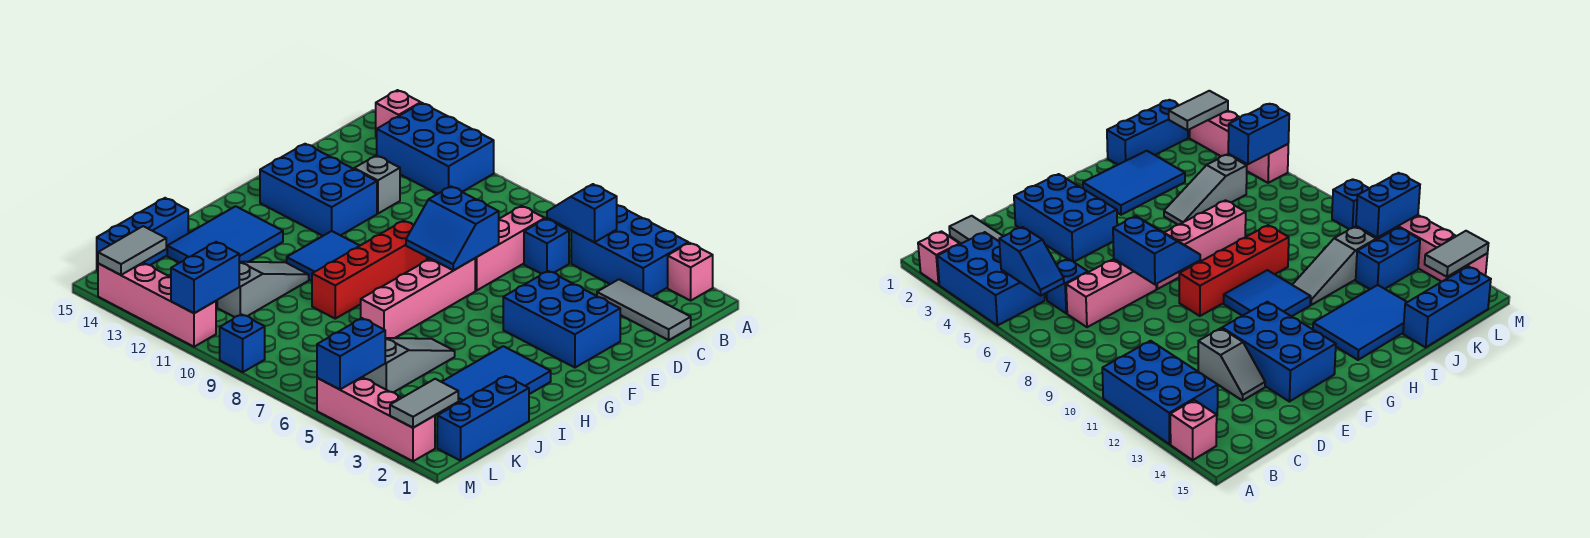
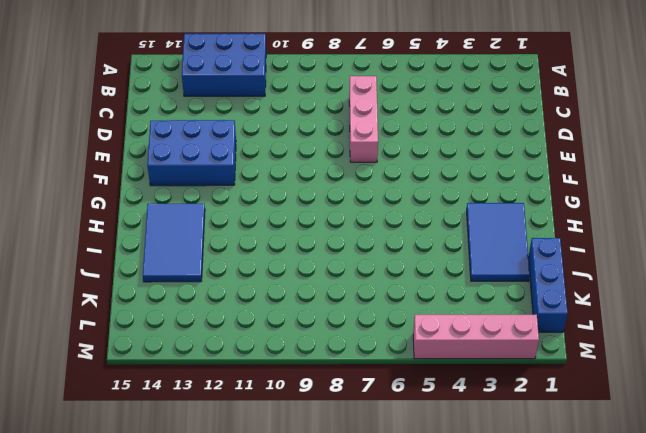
none -> pink brick A2 level 1
none -> blue brick A3:B5 level 1
none -> pink brick A14 level 1

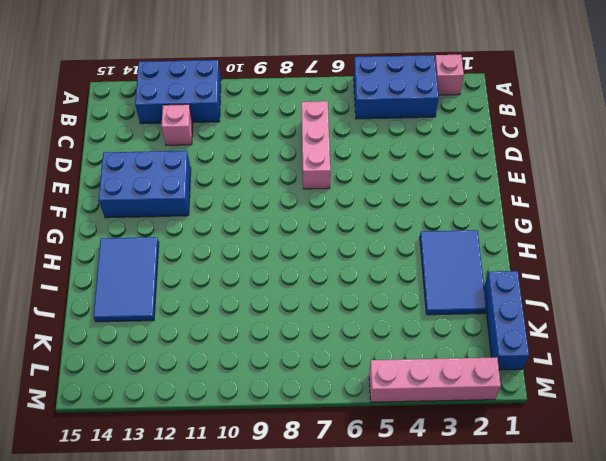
pink brick C12 level 1 -> pink brick A14 level 1
none -> grey tile C1:C3 level 1
none -> blue brick C6 level 1
none -> grey slope D12:D13 level 1 top 12

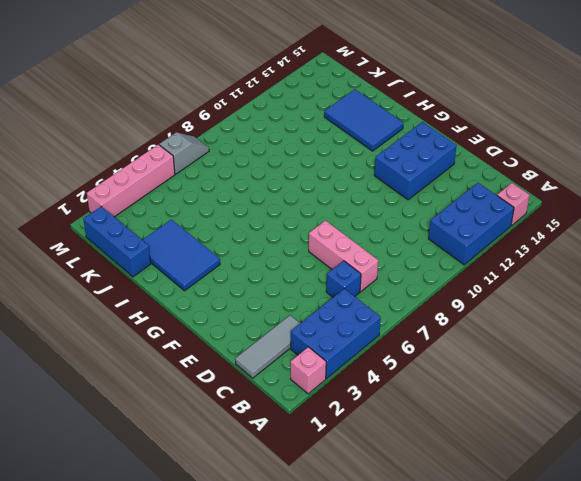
grey slope M6:M7 level 1 top 6 -> grey slope D12:D13 level 1 top 12
none -> blue brick E2:F4 level 1
none -> pink brick F7:I7 level 1
none -> red brick F9:I9 level 1

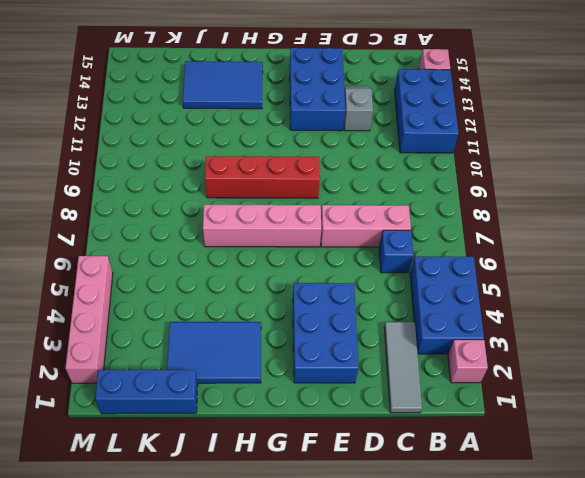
none -> blue tile G10:H11 level 1
none -> grey slope I5:K5 level 1 top K
none -> grey slope I11:K11 level 1 top K

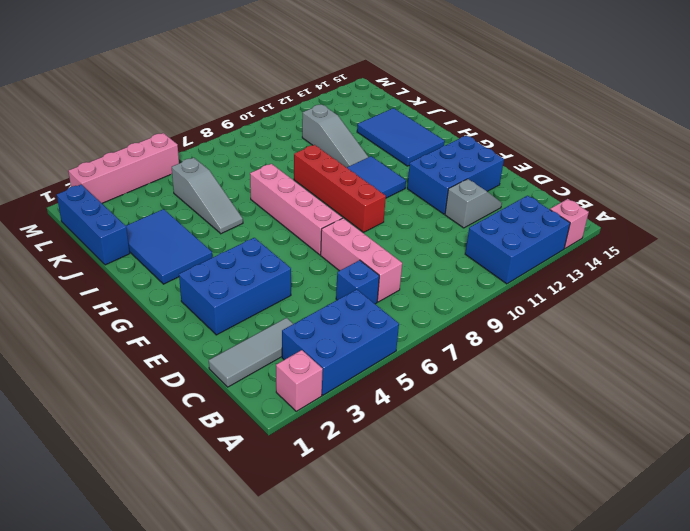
none -> blue brick J15:L15 level 1
none -> blue brick K12:L12 level 1
none -> blue brick M9 level 1

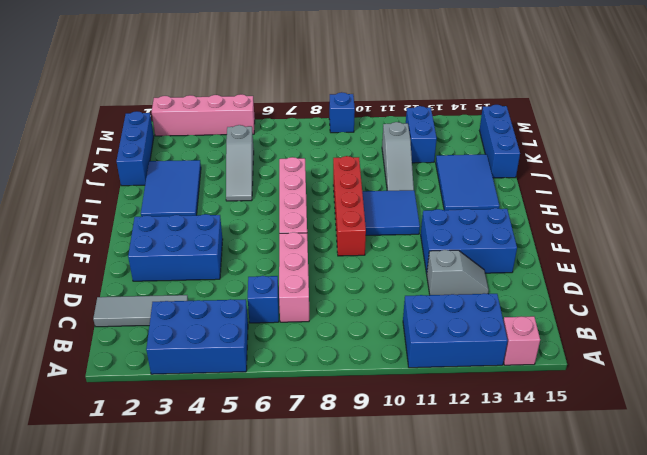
none -> pink brick A2 level 1
none -> pink brick M11:M14 level 1
none -> blue slope B5:B6 level 2 top 5

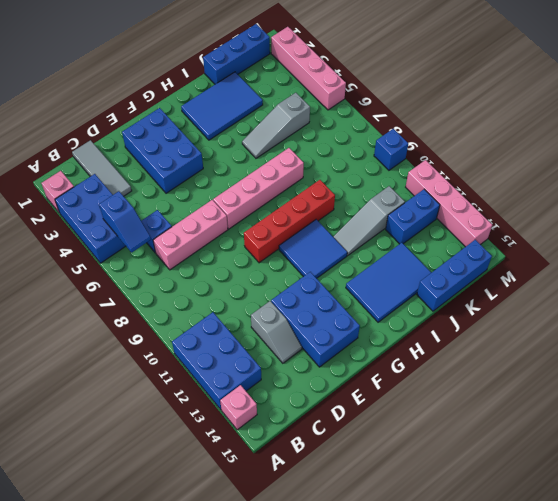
none -> blue slope E7:F8 level 2 top E
none -> grey tile L2:M2 level 2
none -> blue brick L5:M5 level 2

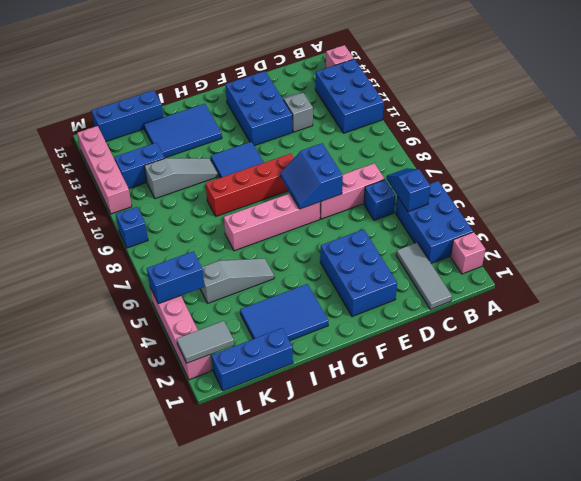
none -> blue brick L11:M11 level 2
none -> grey tile L14:M14 level 2

